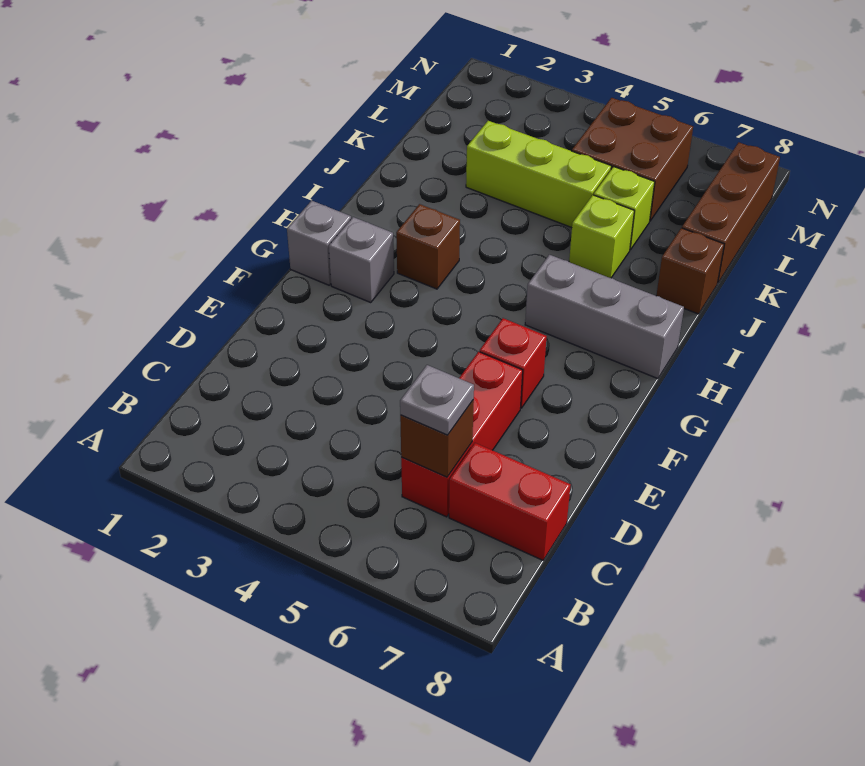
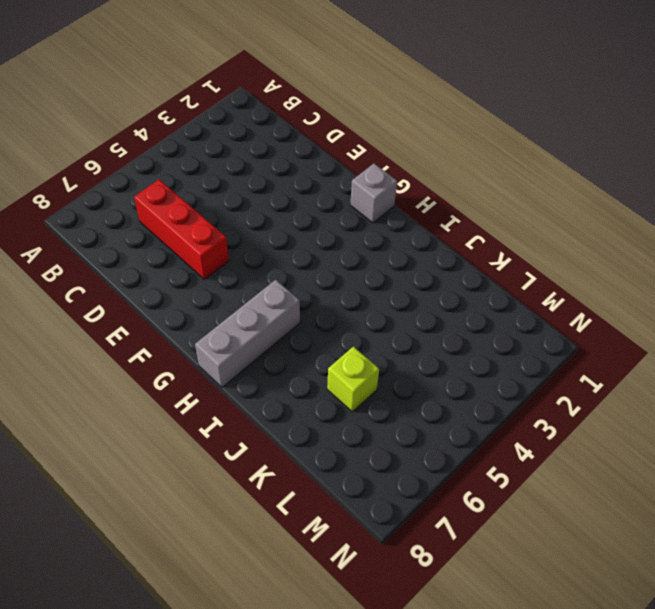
none -> red brick C7:C8 level 1
none -> red brick F6 level 1
none -> grey brick G2 level 1

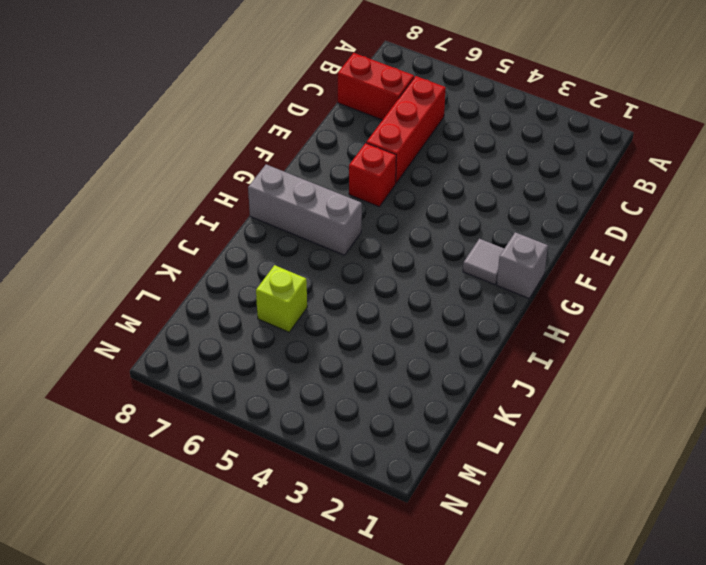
grey tile G2 level 1 -> grey brick G2 level 1
none -> brown brick H3 level 1
none -> lime brick J6 level 1
none -> brown brick J8 level 1

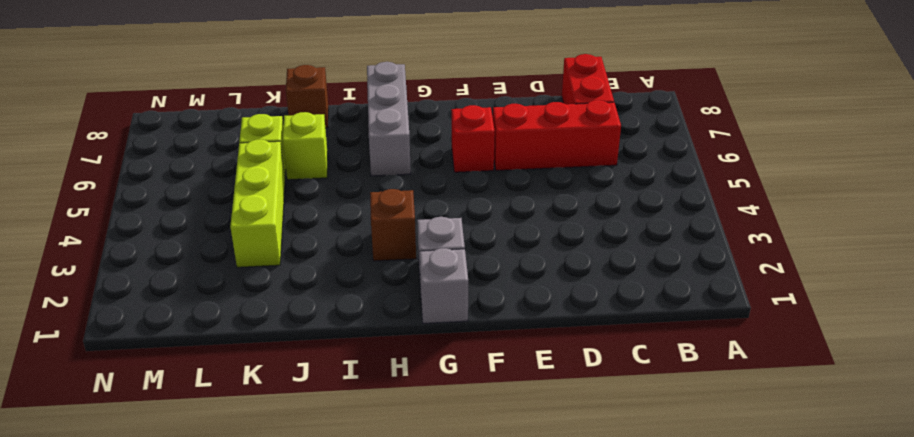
none -> brown brick K8:M8 level 1
none -> brown brick L5:M6 level 1
none -> brown brick C6 level 2

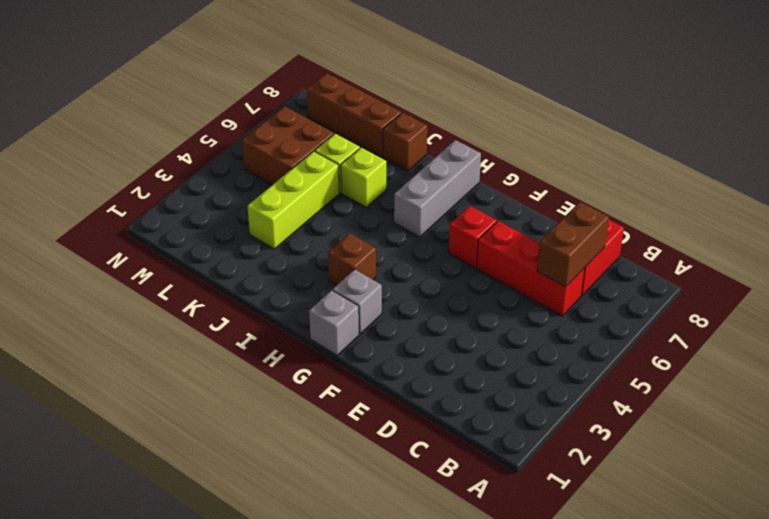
brown brick C6:C7 level 2 -> brown brick C6 level 2
none -> grey plate C6 level 3

